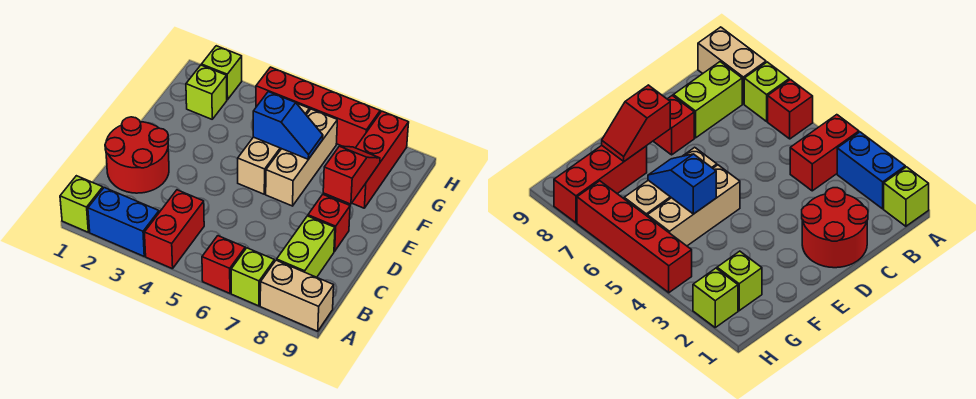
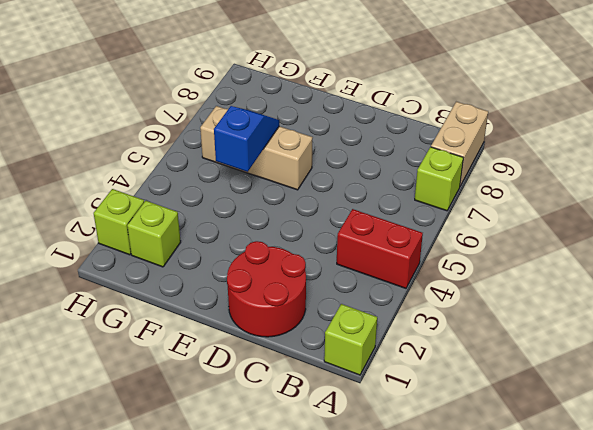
none -> blue brick A2:A3 level 1
none -> red brick A6 level 1
none -> lime brick B8:C8 level 1

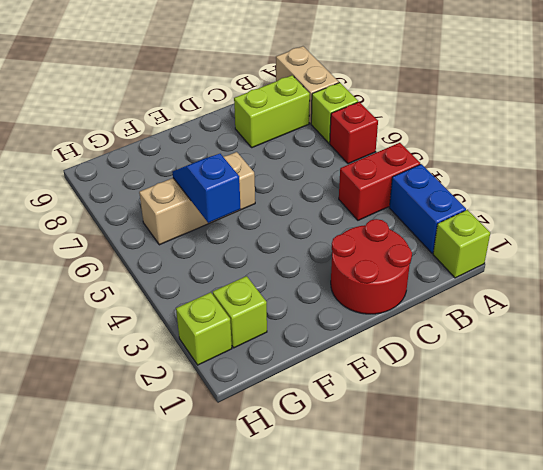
none -> red brick D8 level 1
none -> tan brick E5:G5 level 1
none -> red brick F8:H8 level 1

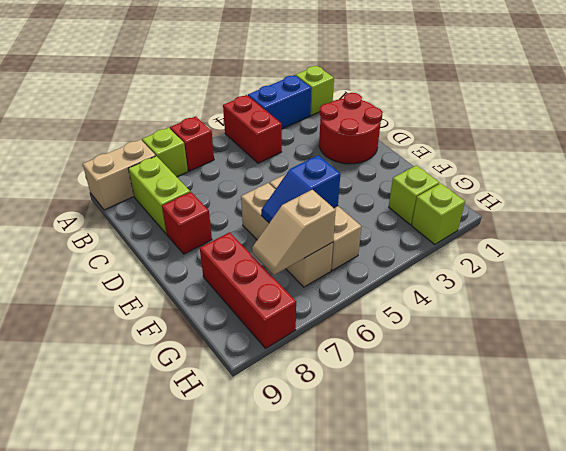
tan slope G6:G7 level 2 top 6 -> none
none -> red brick H4:H7 level 1
none -> red slope E8:F8 level 2 top E

